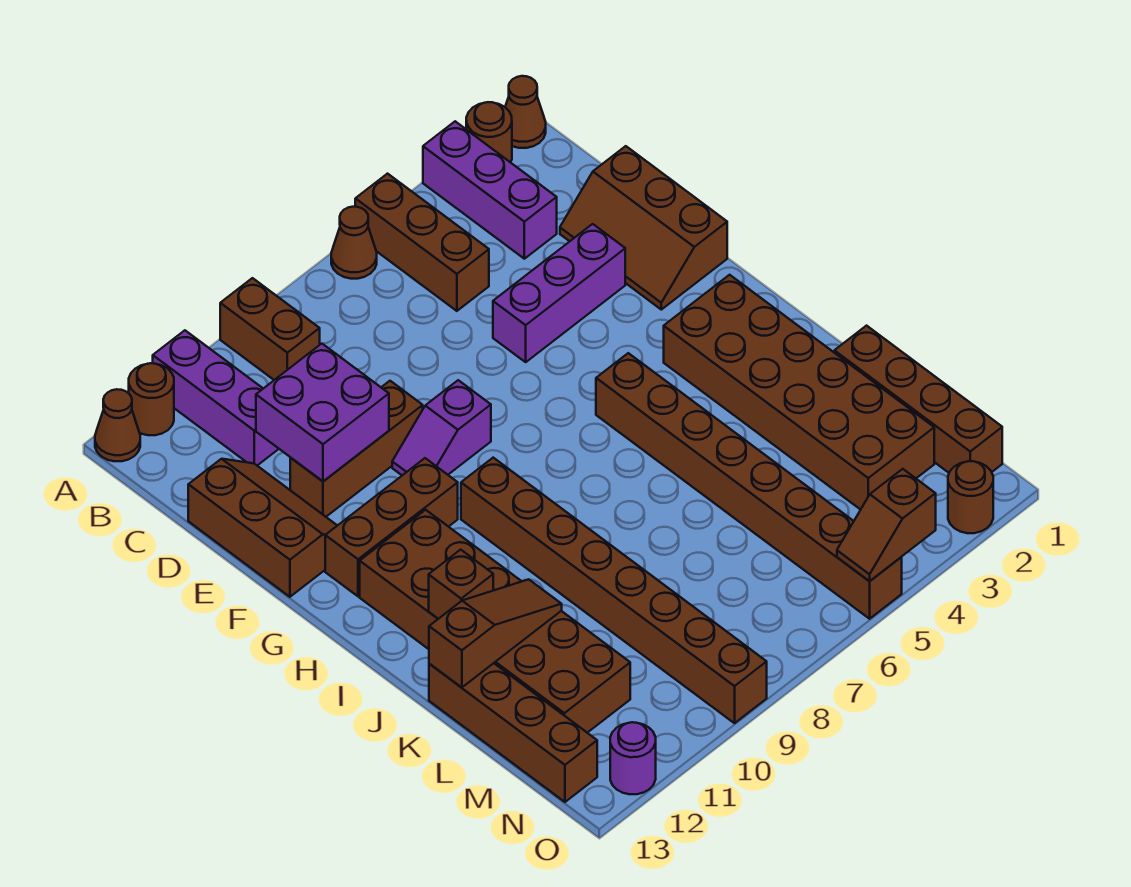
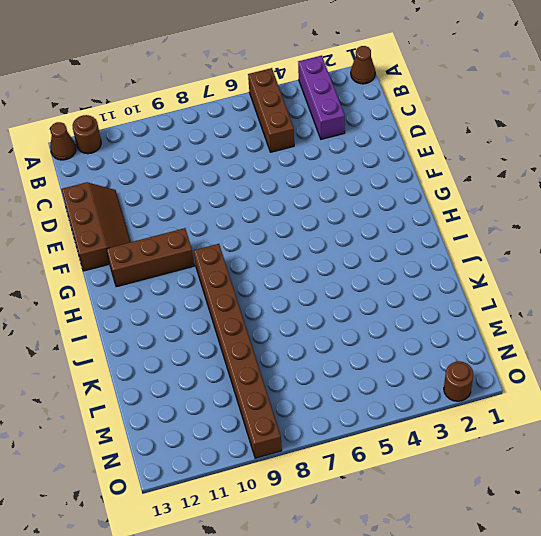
none -> brown round brick A2 level 1
none -> brown cone A6 level 1
none -> brown brick A9:B9 level 1

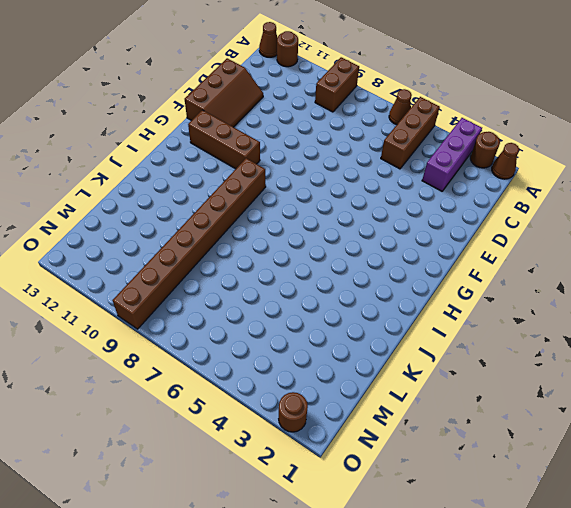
none -> purple brick A11:C11 level 1
none -> brown slope D1:F2 level 1 top 1
none -> purple brick E3:E5 level 1

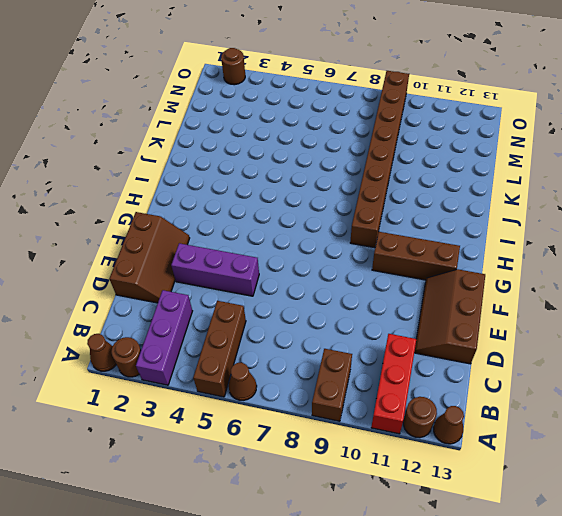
red brick A11:C11 level 1 -> purple brick A11:C11 level 1
none -> brown brick E9:E11 level 1
none -> purple slope F8:F9 level 1 top 8
none -> brown brick H2:M3 level 1

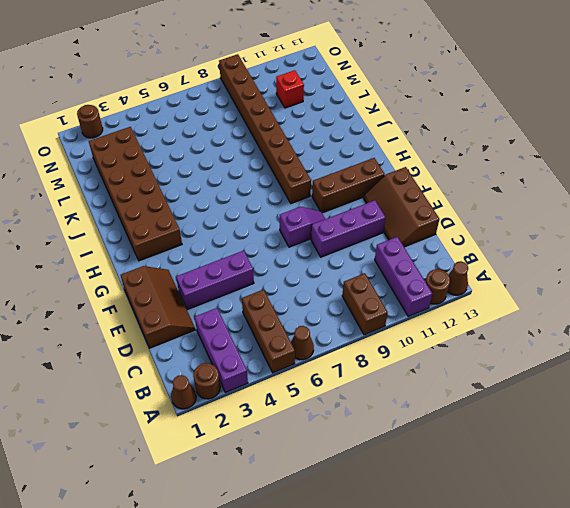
purple brick E9:E11 level 1 -> brown brick E9:E11 level 1
red brick M11 level 1 -> brown brick H11:M12 level 1
none -> brown brick H5:O5 level 1
none -> brown brick K1:N1 level 1
none -> brown brick K13:N13 level 1

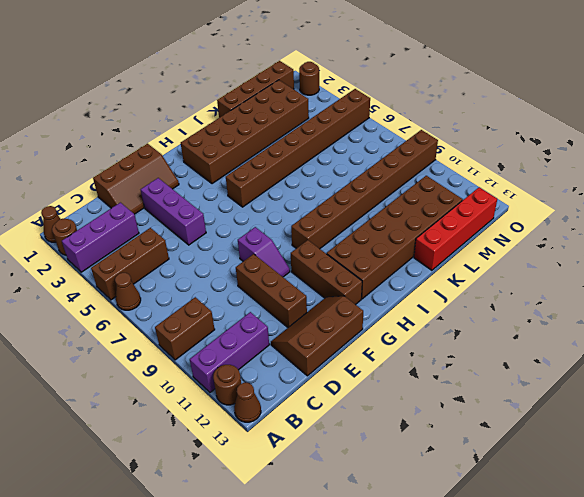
red brick K13:N13 level 1 -> brown brick K13:N13 level 1
none -> purple round brick O12 level 1
none -> purple brick D10:E11 level 2
none -> brown brick J12 level 2

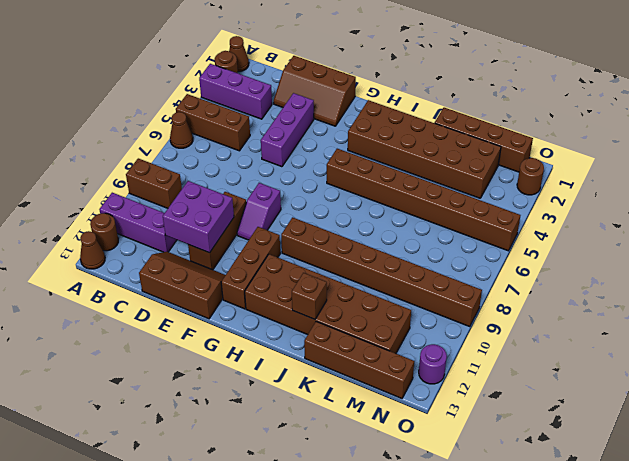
none -> brown slope K11:K13 level 2 top 13
none -> brown slope O4:O5 level 2 top 4

